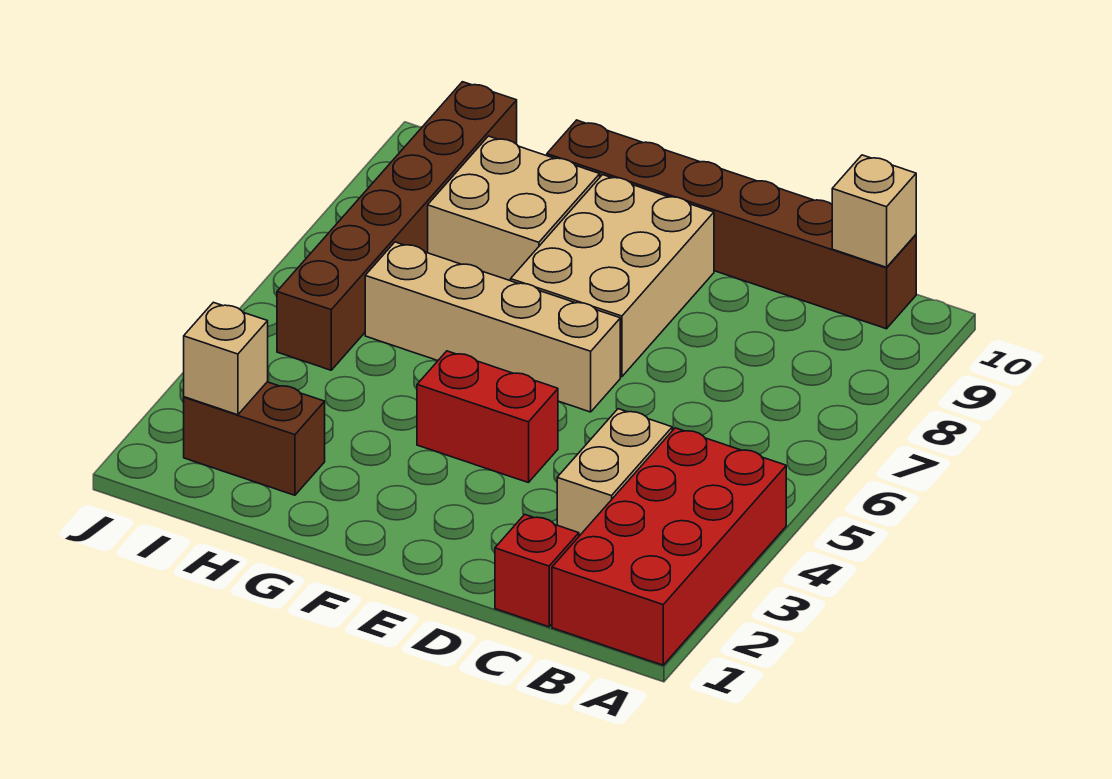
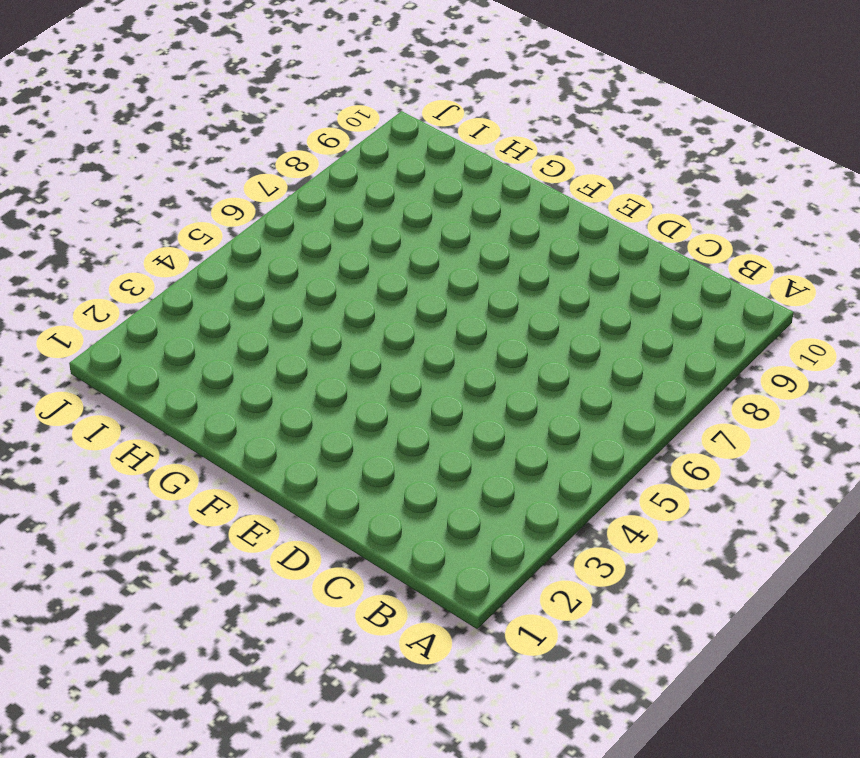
none -> red brick A1:B4 level 1
none -> brown brick B10:G10 level 1
none -> red brick C1 level 1

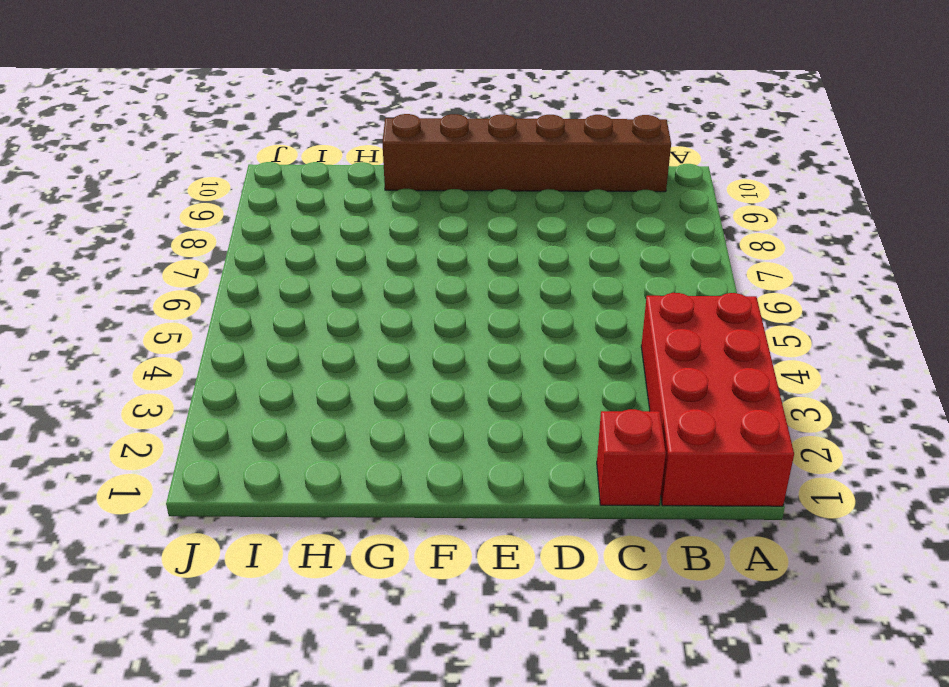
none -> tan brick C3:C4 level 1
none -> red brick E4:F4 level 1
none -> tan brick E6:H6 level 1

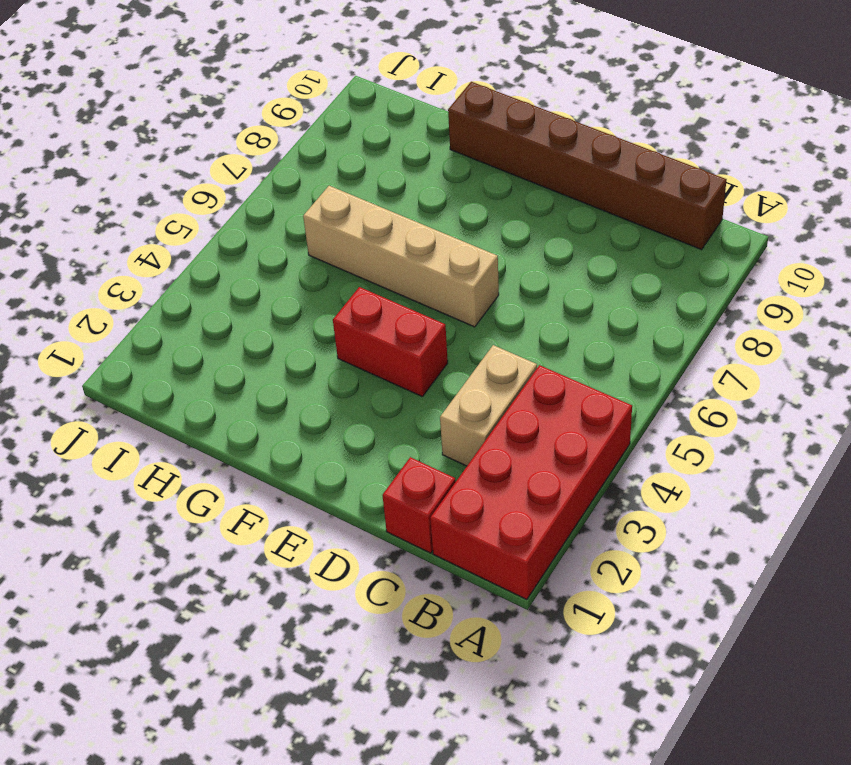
none -> tan brick E7:F9 level 1
none -> tan brick G8:H9 level 1
none -> brown brick H2:I2 level 1

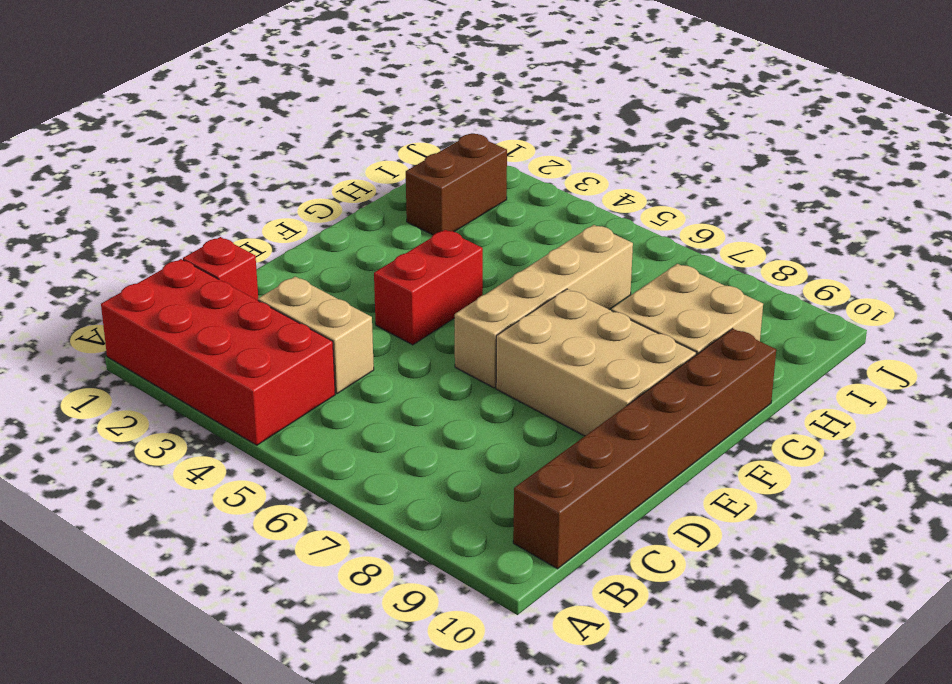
none -> brown brick I5:I10 level 1
none -> tan brick B10 level 2
none -> tan brick I2 level 2

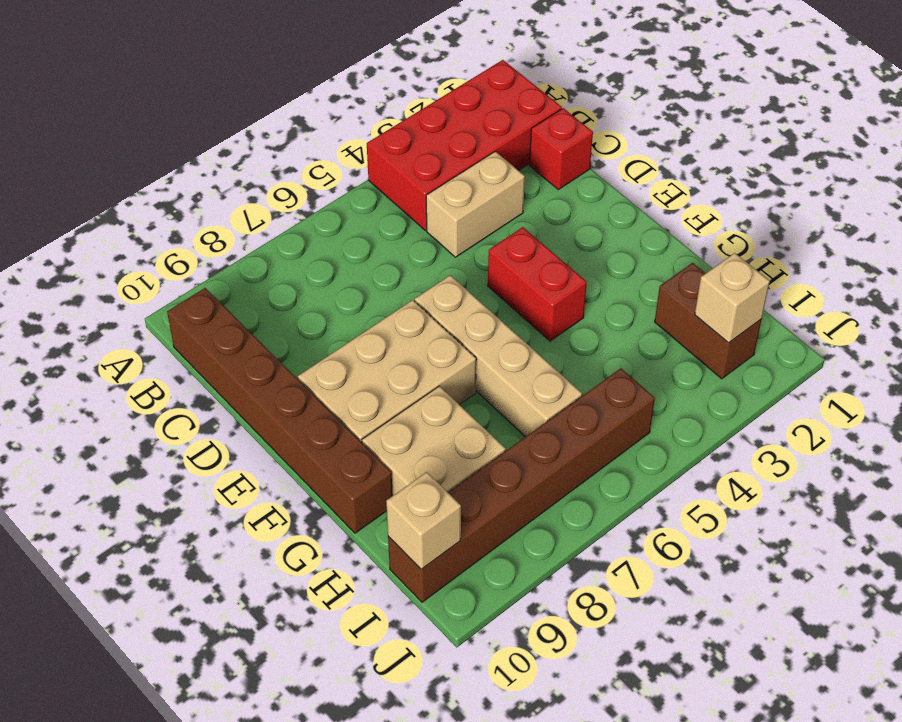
tan brick I10 level 2 -> tan brick B10 level 2

